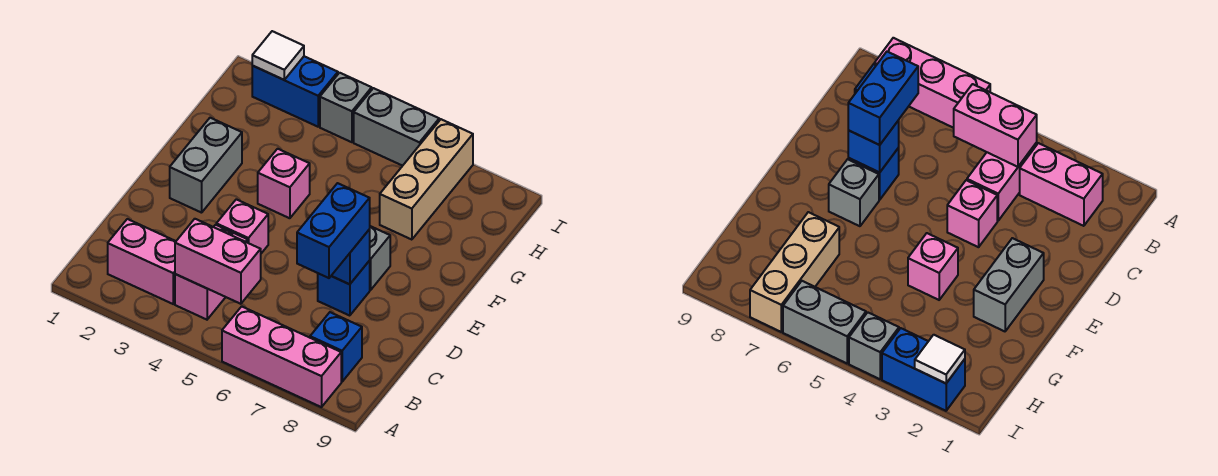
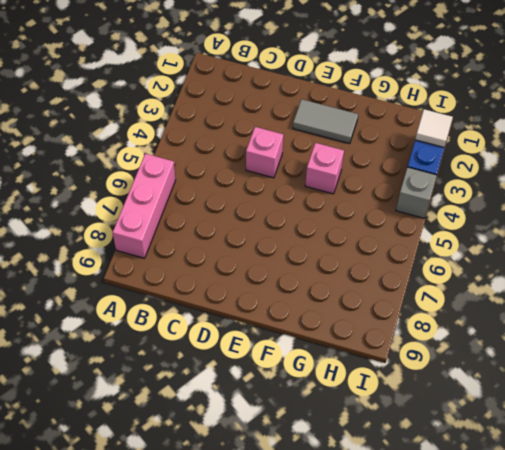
grey tile E2:F2 level 1 -> grey brick E2:F2 level 1
none -> pink brick B2:B3 level 1
none -> pink brick B4:C4 level 1
none -> blue brick B8 level 1

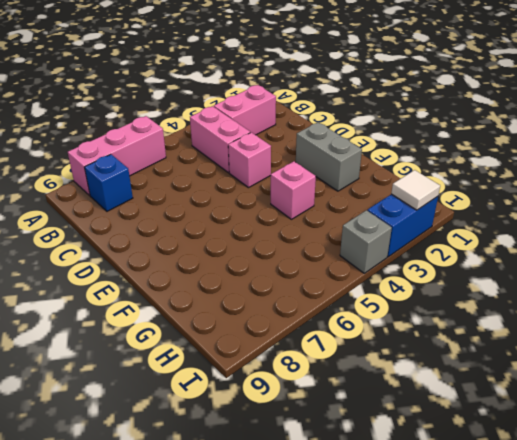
none -> blue brick D7 level 1
none -> grey brick E7 level 1
none -> tan brick G7:I7 level 1

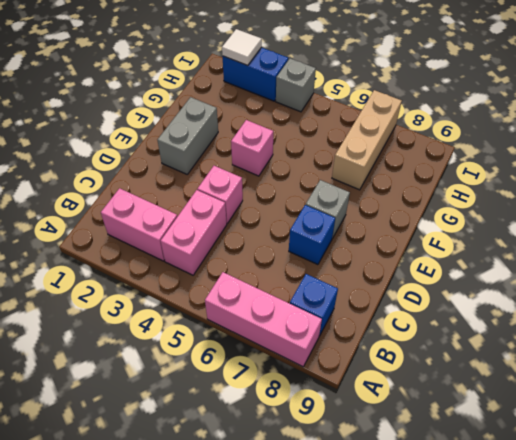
none -> grey brick I5:I6 level 1
none -> pink brick B4:B5 level 2
none -> blue brick D7 level 2

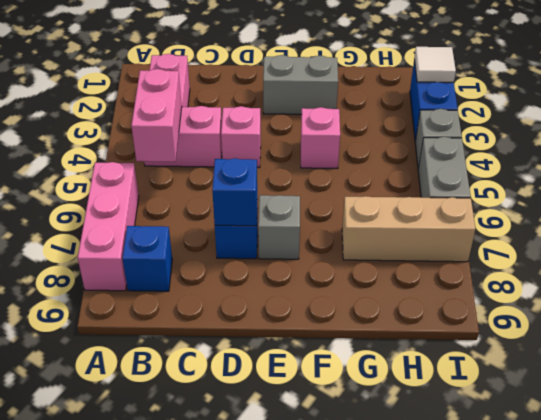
none -> blue brick C7:D7 level 3

